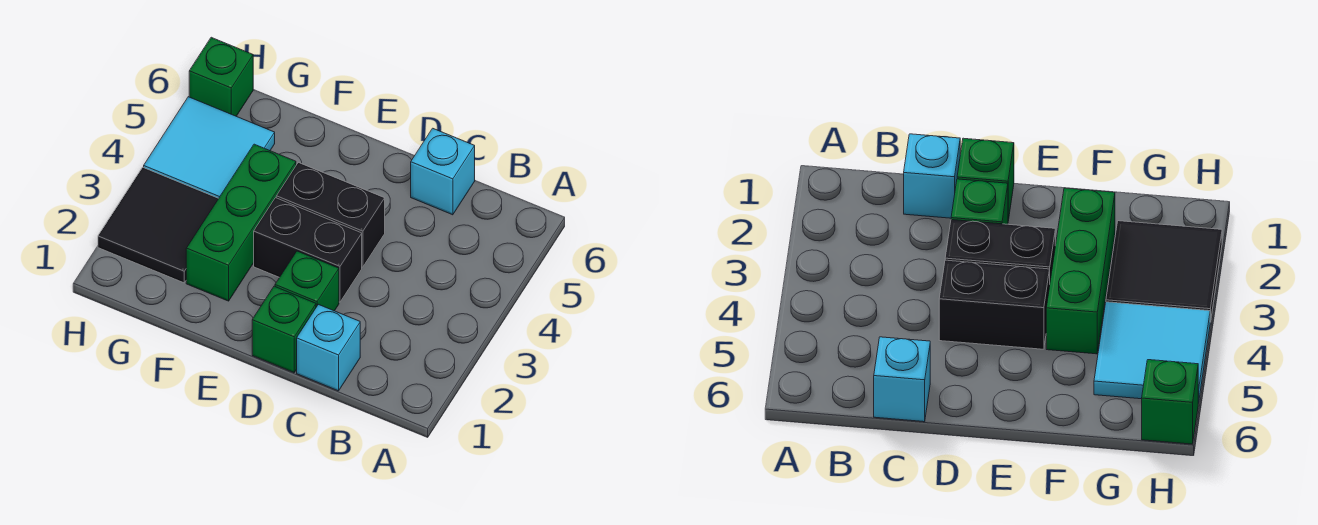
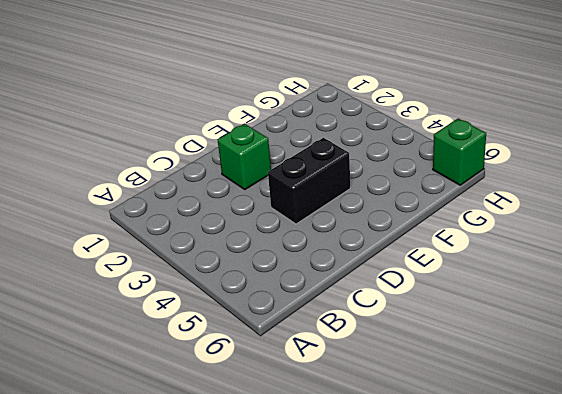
none -> cyan brick C1 level 1
none -> cyan brick C6 level 1

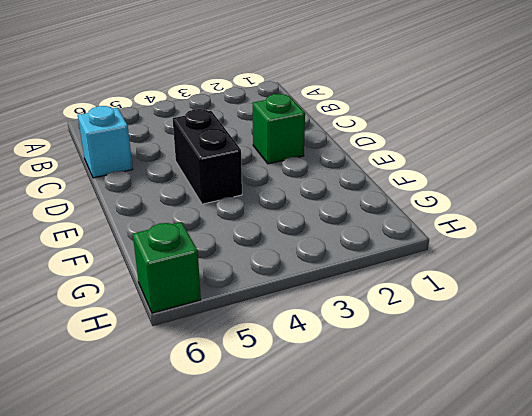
none -> cyan brick C1 level 1
none -> green brick D1 level 1

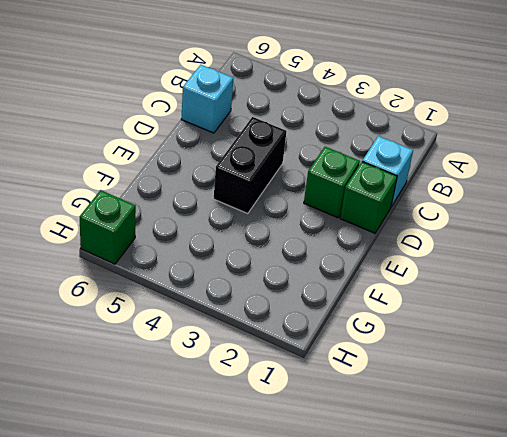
none -> black brick D3:E3 level 1
none -> green brick F2:F4 level 1

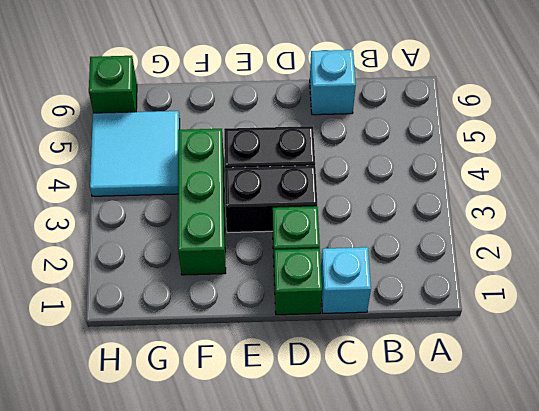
none -> black tile G2:H3 level 1

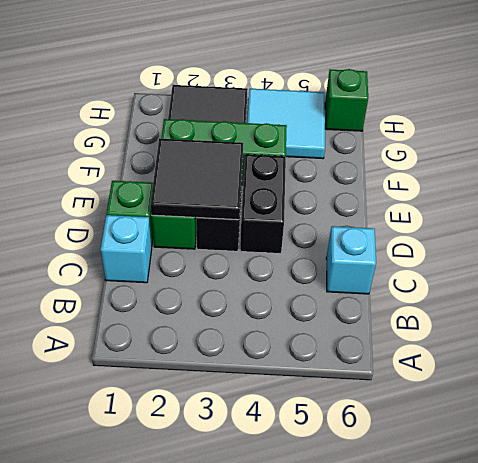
black tile D2:E3 level 2 -> none

